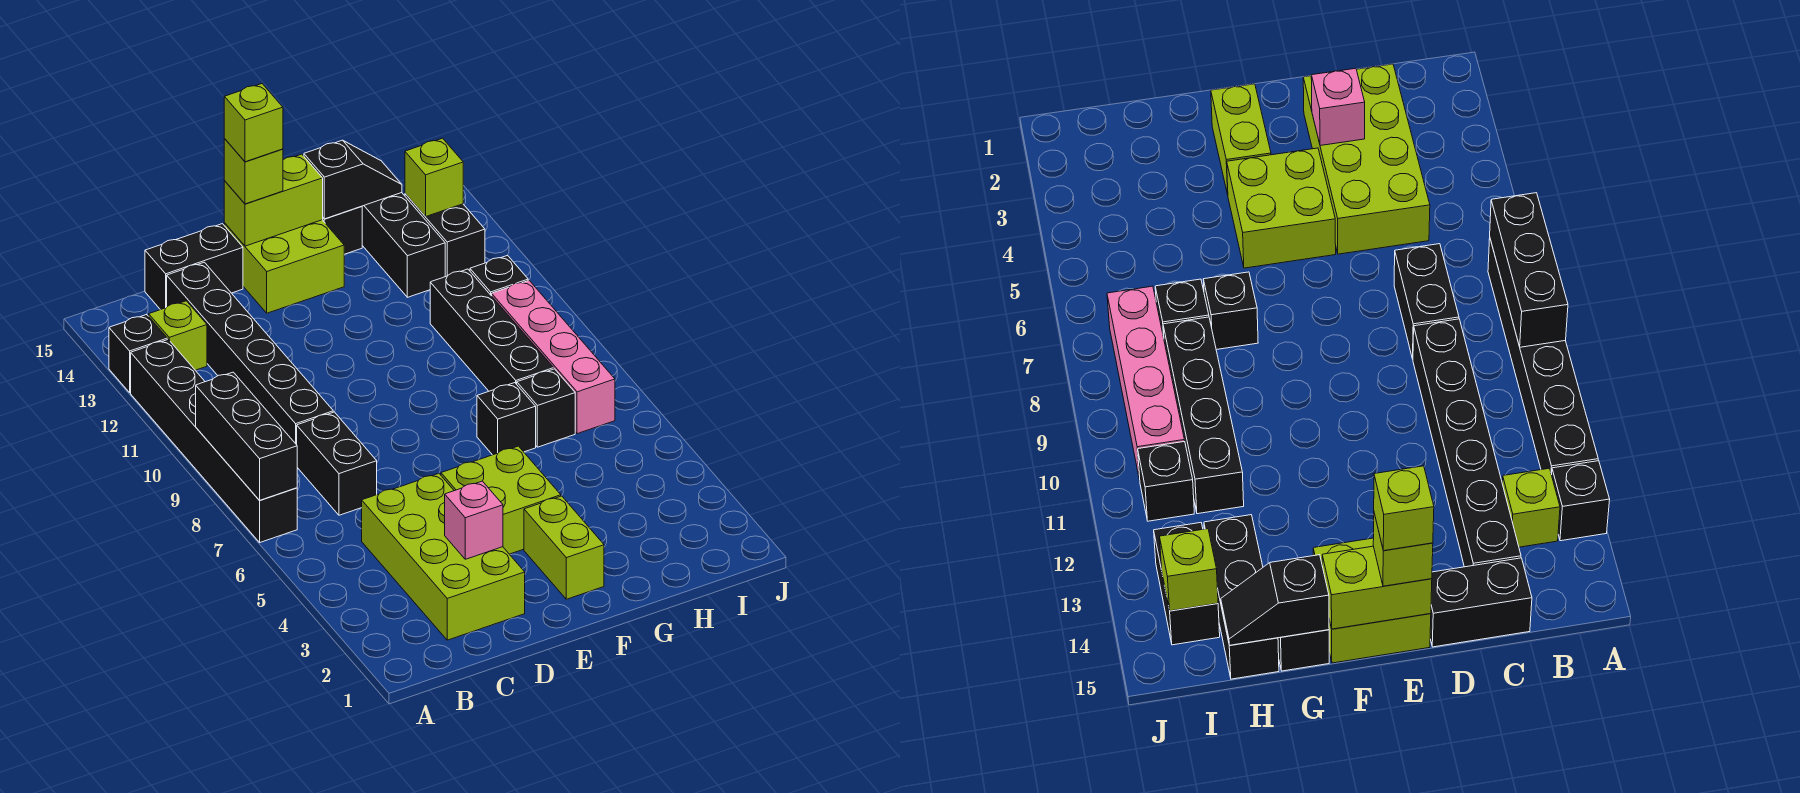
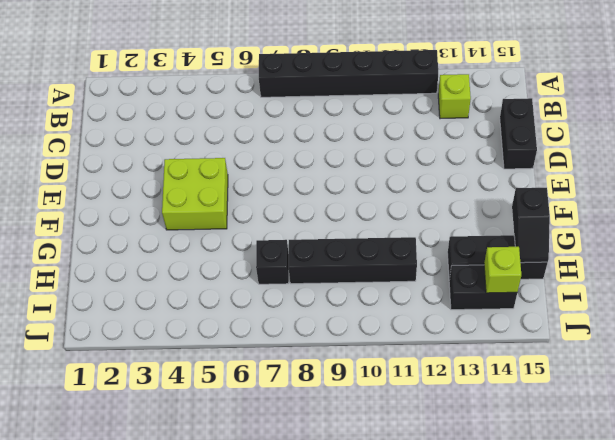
none -> black brick A13 level 1
none -> lime brick C2:D5 level 1
none -> black brick C7:C8 level 1

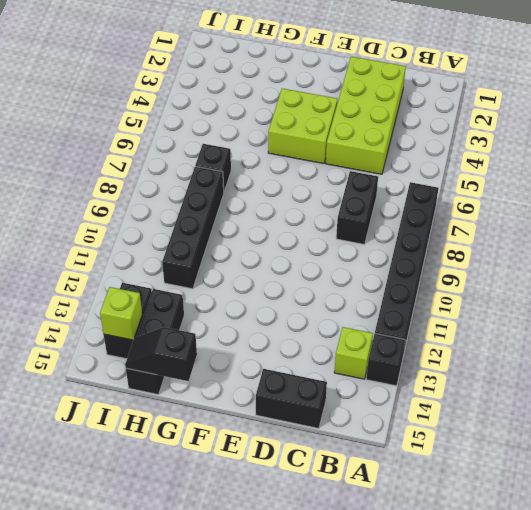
none -> black brick C9:C14 level 1
none -> lime brick E14:F15 level 1
none -> lime brick F2:F3 level 1

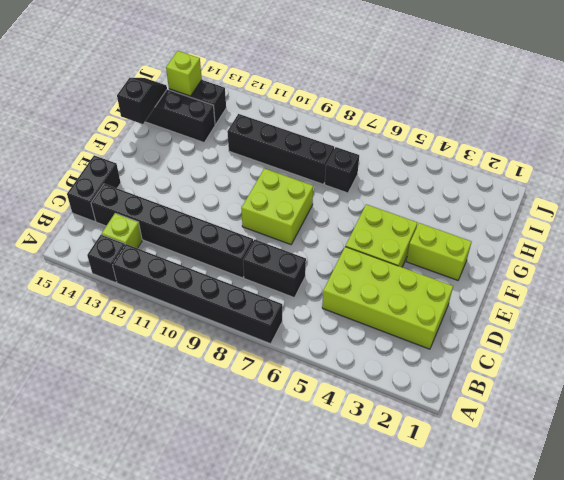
lime brick E8:F9 level 1 -> lime brick E14:F15 level 1
none -> black brick G7 level 1
none -> black brick G15 level 1
none -> pink brick I7:I10 level 1

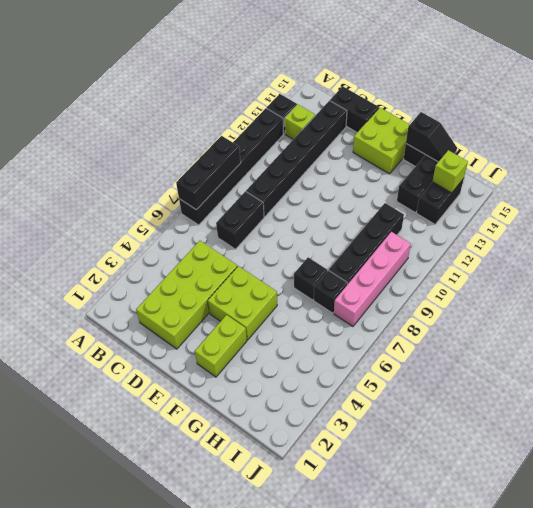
none -> black brick I11 level 1
none -> pink brick D3 level 2
none -> lime brick E15:F15 level 2

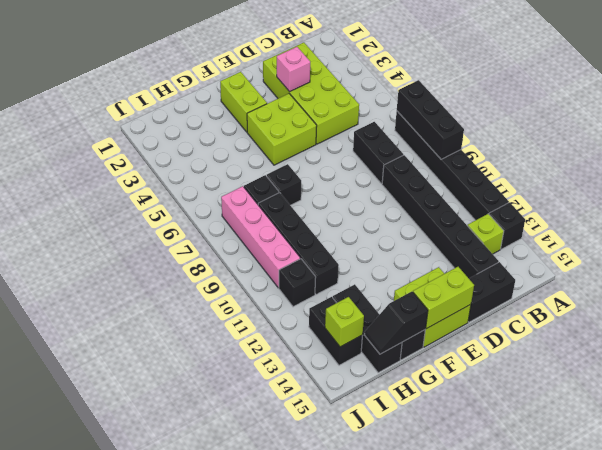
none -> lime brick E15 level 3
none -> lime brick E15 level 4

